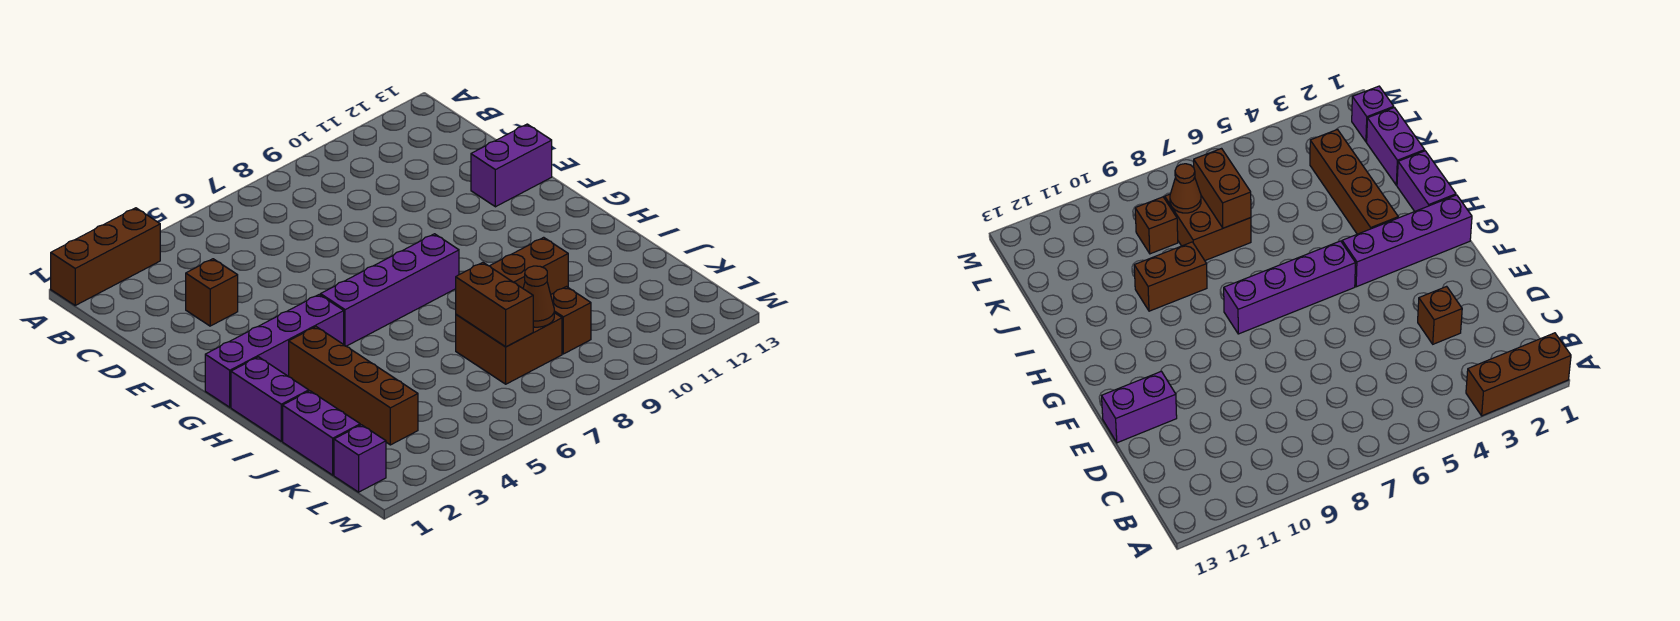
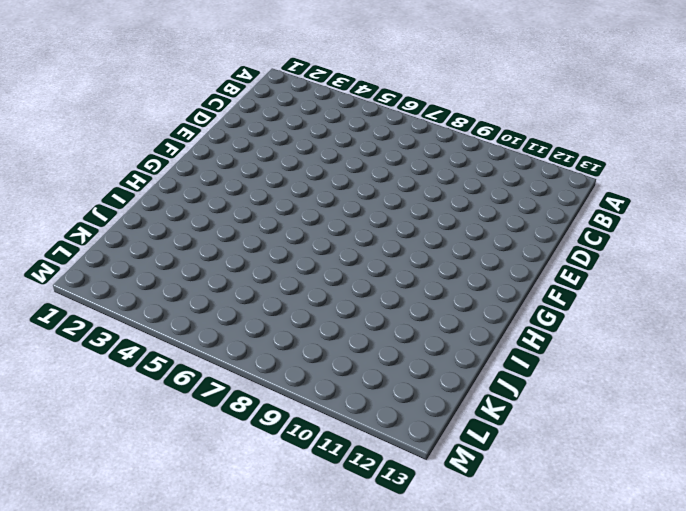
none -> brown brick A1:A3 level 1
none -> brown brick D3 level 1
none -> purple brick E12:E13 level 1

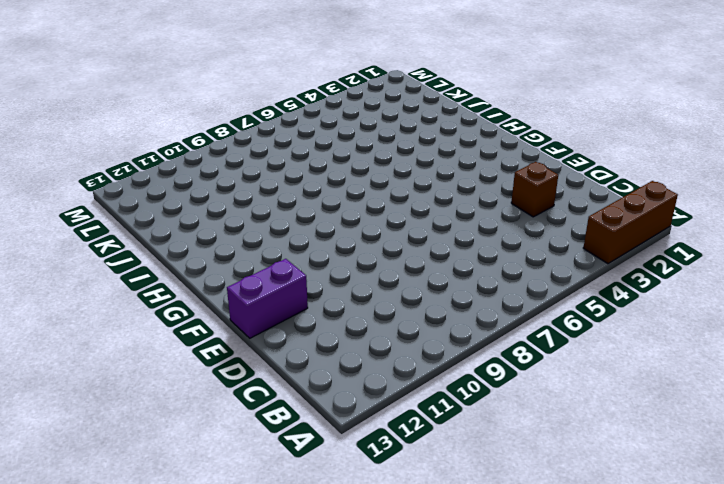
none -> purple brick G1:G4 level 1
none -> purple brick G5:G8 level 1
none -> purple brick H1:I1 level 1

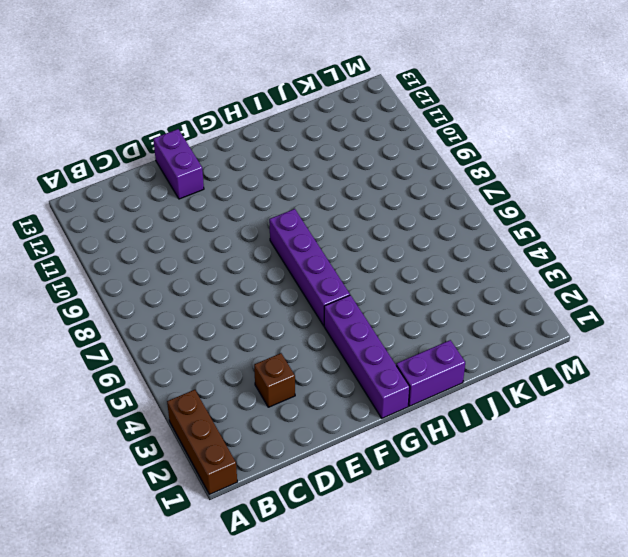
none -> brown brick H3:K3 level 1
none -> brown brick I9:I10 level 1
none -> purple brick J1:K1 level 1

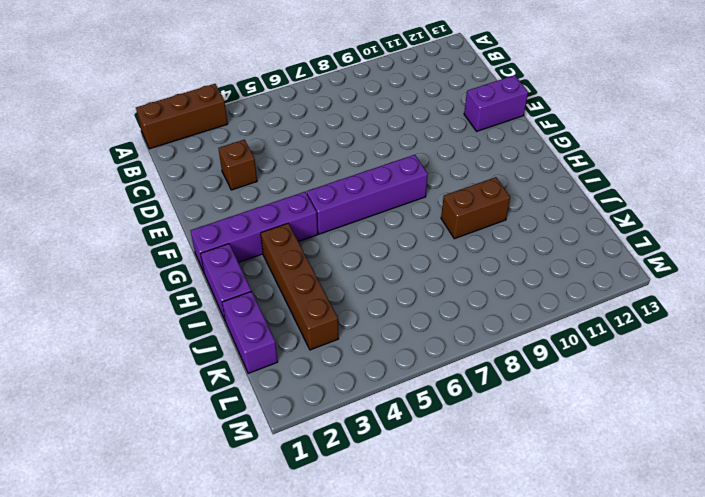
none -> brown brick J7:K8 level 1
none -> brown brick K9 level 1
none -> purple brick L1 level 1

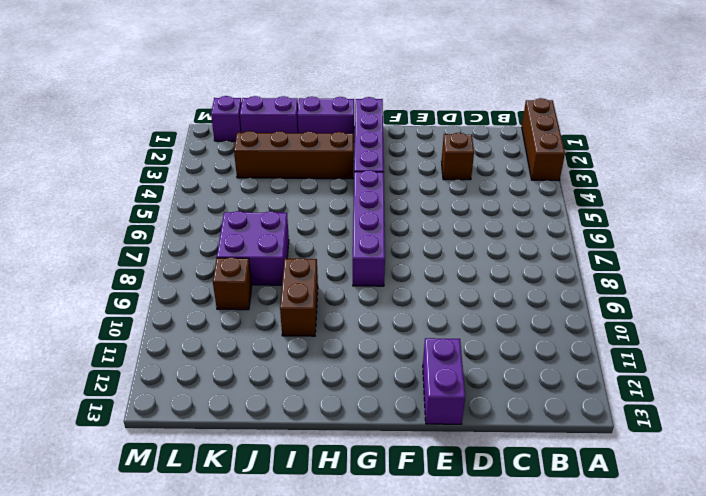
purple brick J7:K8 level 1 -> brown brick J7:K8 level 1
none -> brown brick J7:K7 level 2
none -> brown cone K8 level 2

